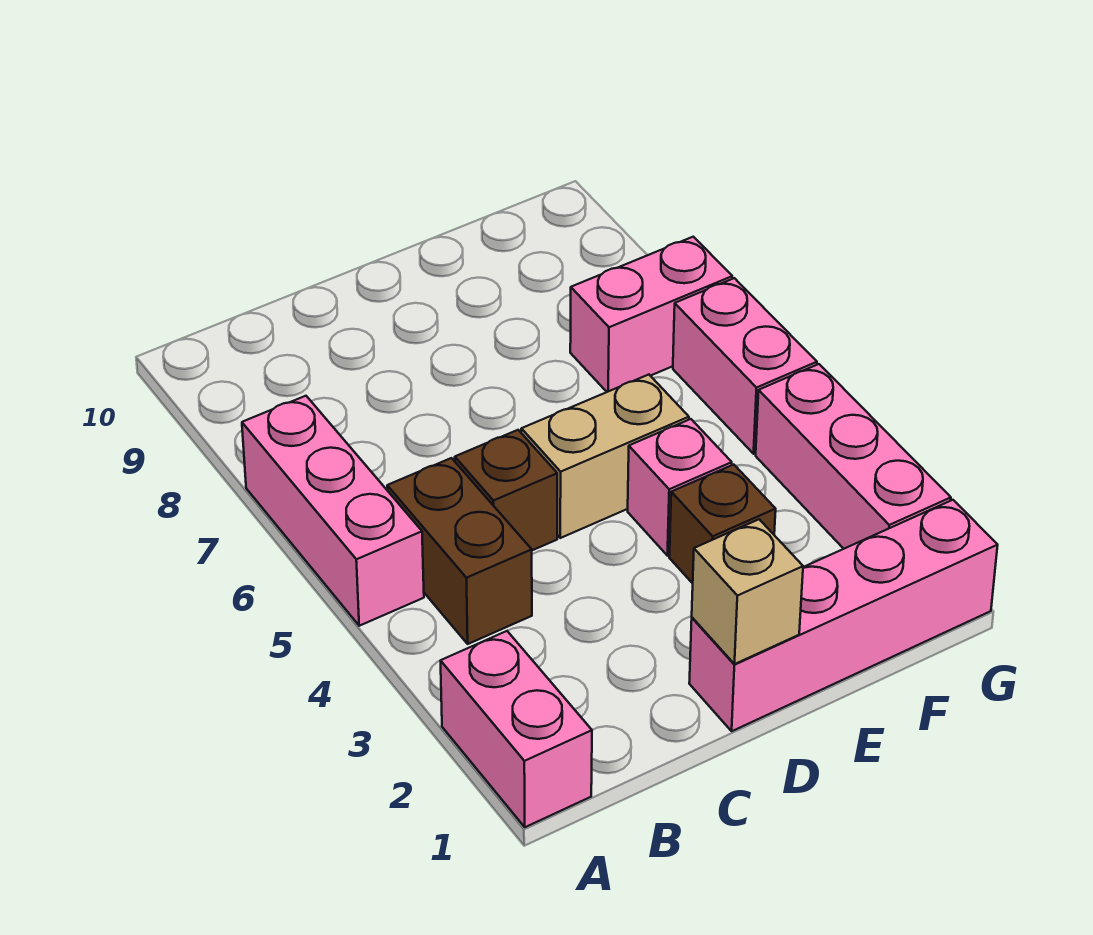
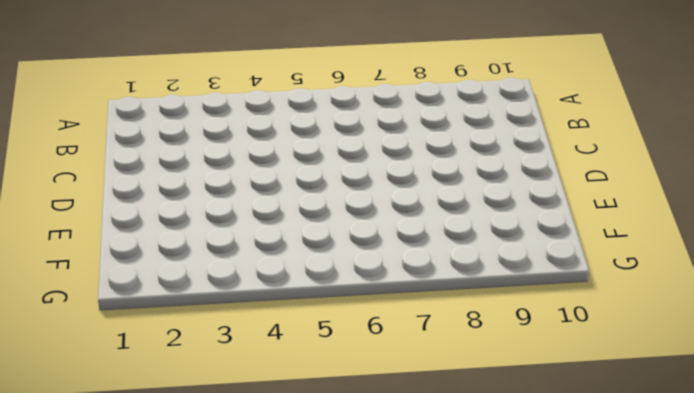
none -> pink brick A1:A2 level 1
none -> pink brick A5:A7 level 1
none -> brown brick B4:B5 level 1

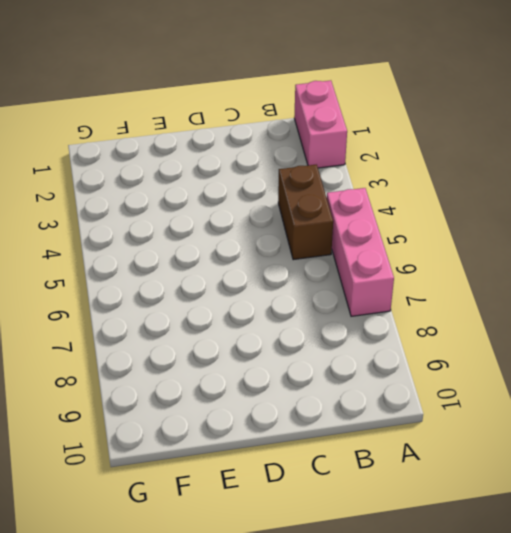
none -> brown brick C5 level 1
none -> pink brick D1:G1 level 1
none -> tan brick D5:E5 level 1

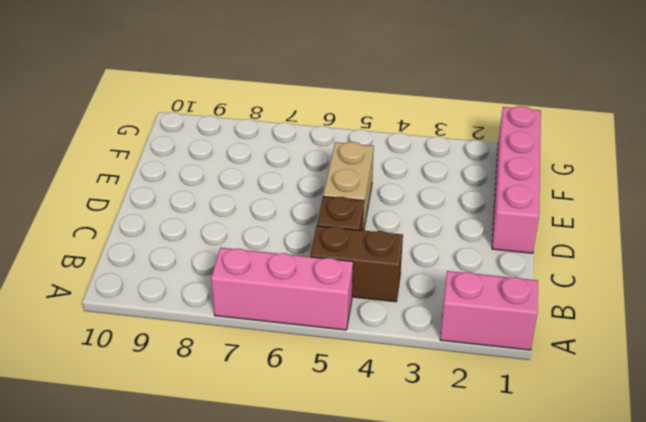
none -> brown brick E3 level 1
none -> pink brick E4 level 1
none -> pink brick F7:G7 level 1

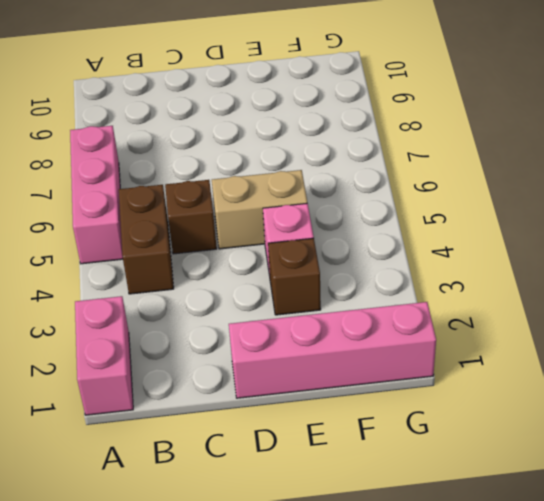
none -> pink brick F7:G7 level 1
none -> pink brick G2:G4 level 1
none -> pink brick G5:G6 level 1

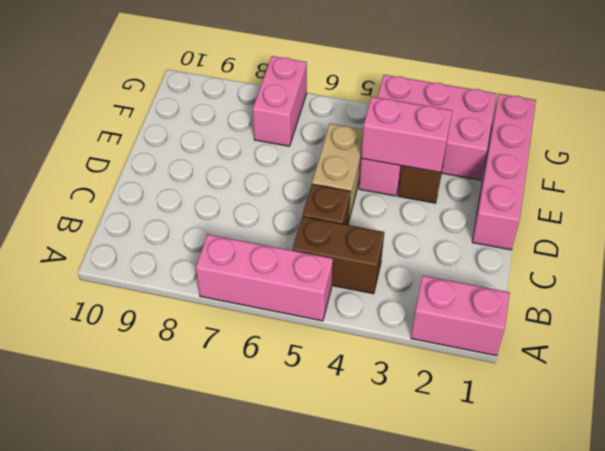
pink brick E3:E4 level 2 -> pink brick G5:G6 level 1
pink brick F2:G4 level 1 -> pink brick G2:G4 level 1
none -> tan brick D1 level 2

